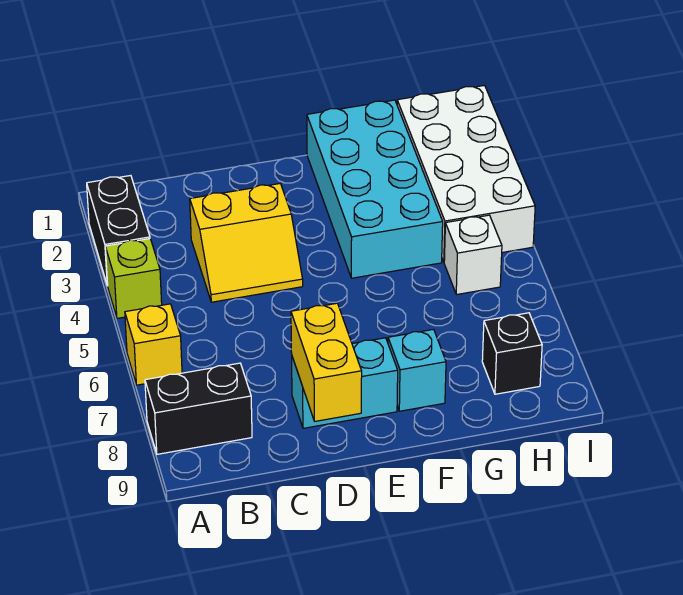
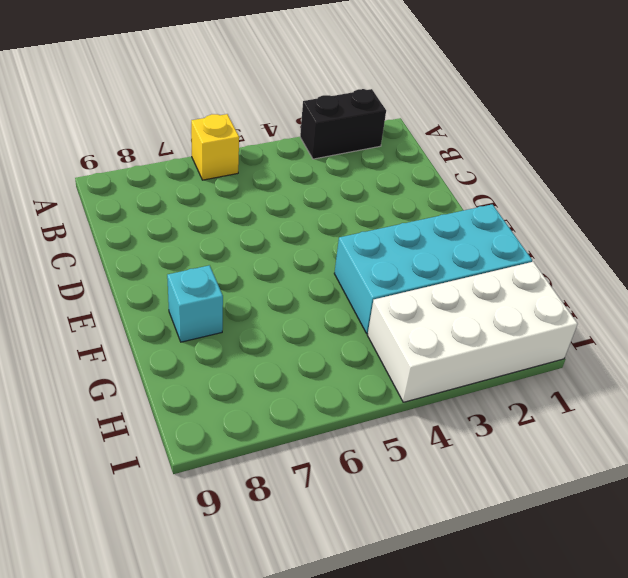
none -> lime brick A4 level 1
none -> black brick A8:B8 level 1
none -> yellow slope C3:D4 level 1 top 3

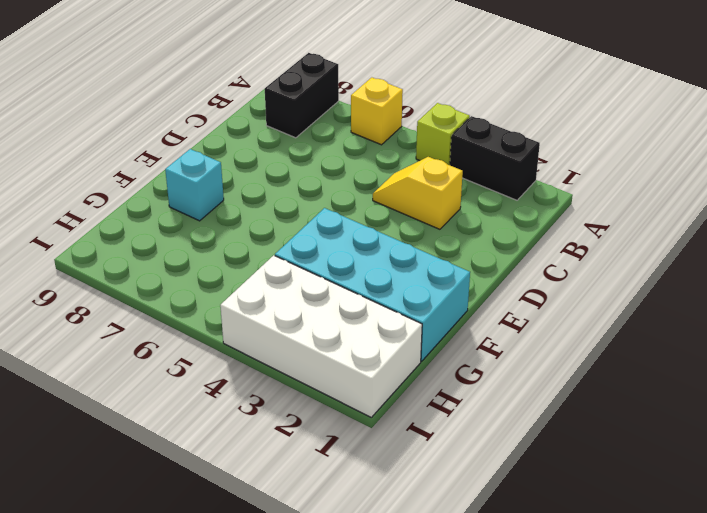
yellow slope C3:C4 level 1 top 3 -> yellow slope C3:D4 level 1 top 3
none -> cyan brick D8:E8 level 1
none -> white brick H5 level 1
none -> black brick H8 level 1

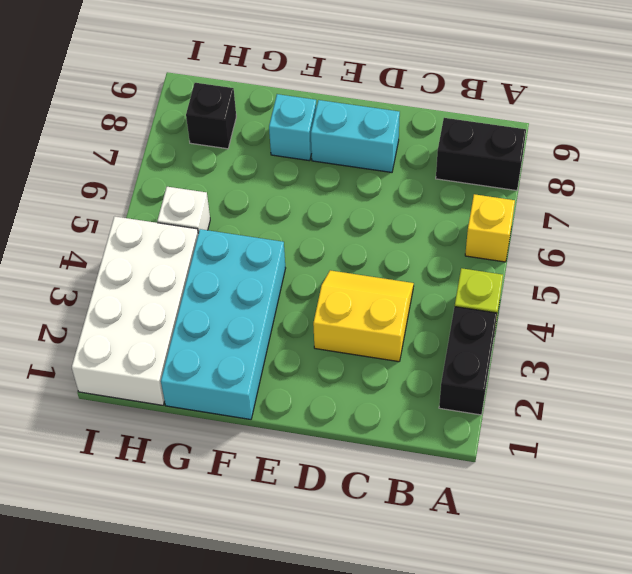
none -> yellow brick D8:D9 level 2

